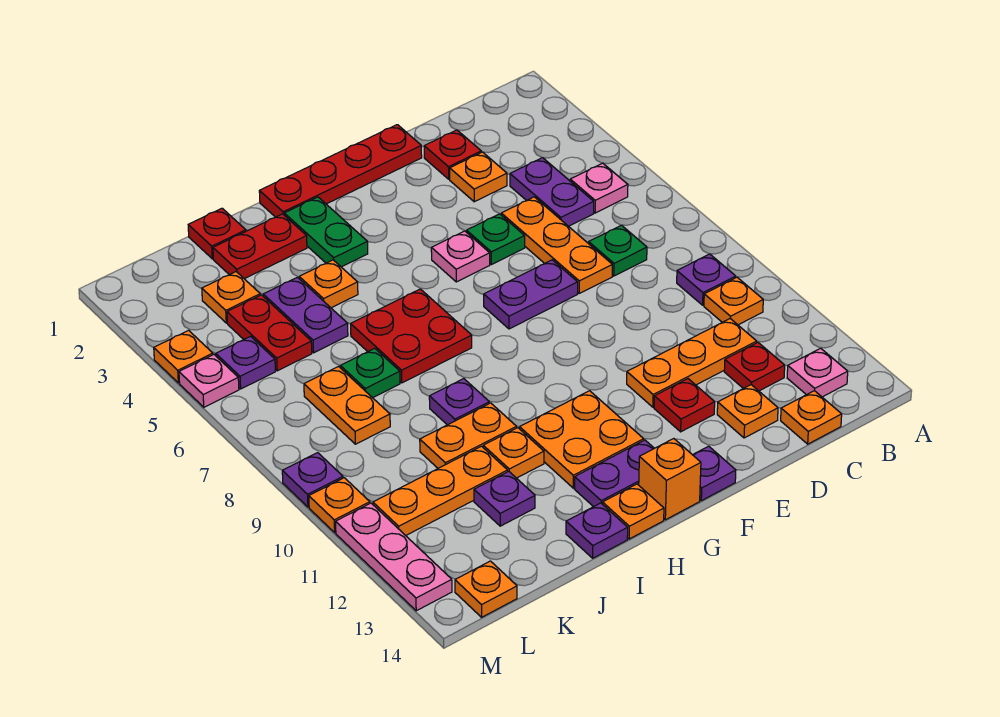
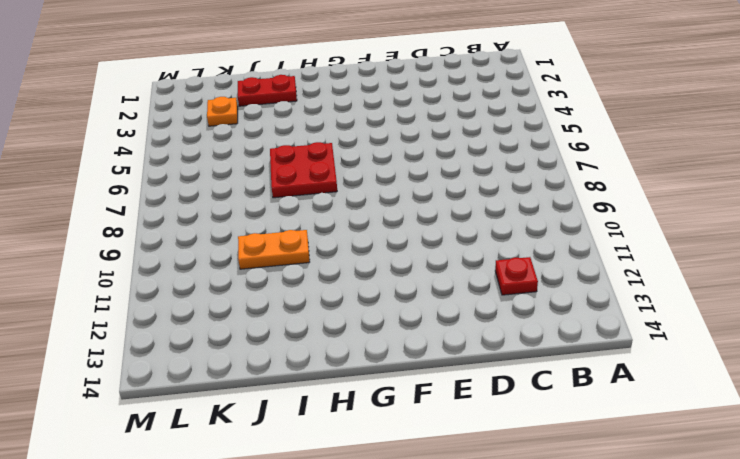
none -> pink plate B5 level 1
none -> purple plate B9 level 1
none -> orange plate B10 level 1
none -> pink plate B13 level 1

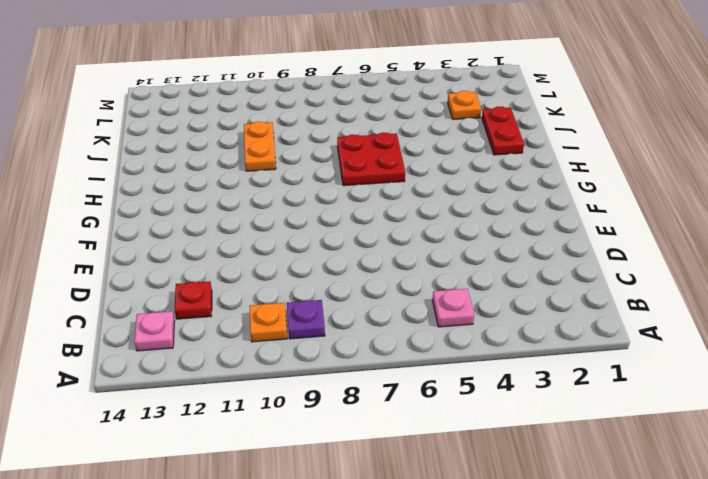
none -> purple plate C4:C5 level 1
none -> green plate C7 level 1
none -> orange plate C11:E11 level 1
none -> orange plate C14 level 1

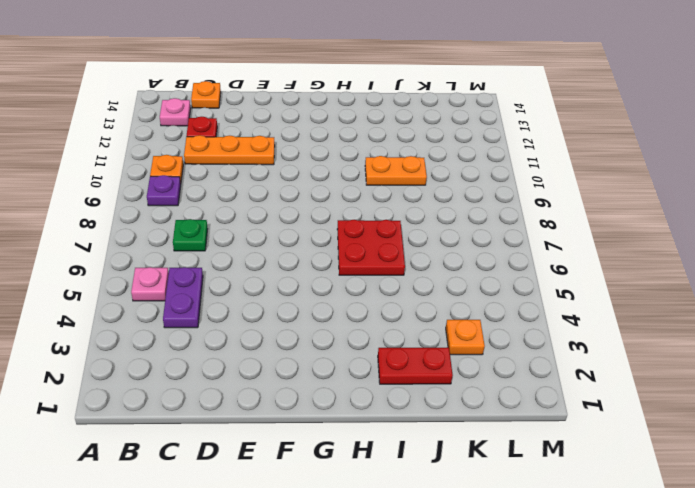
none -> red plate D2 level 1
none -> orange plate D3 level 1
none -> orange plate D5:D7 level 1
none -> orange plate D13 level 1

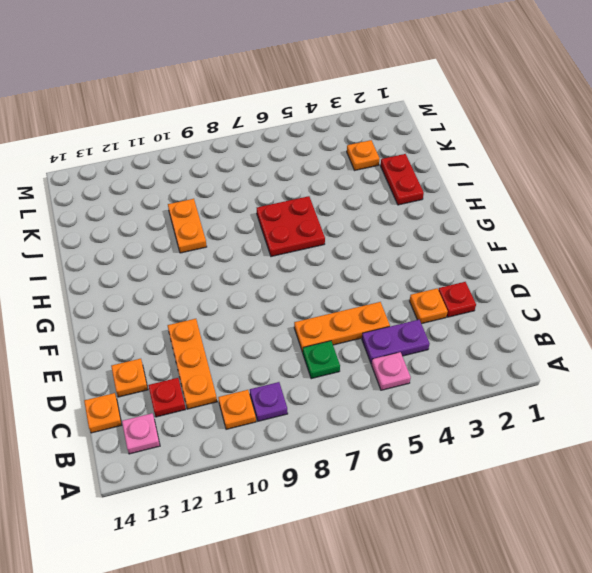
none -> red plate E1:H1 level 1
none -> green plate E5 level 1
none -> purple plate E7:F7 level 1
none -> red plate E12 level 1

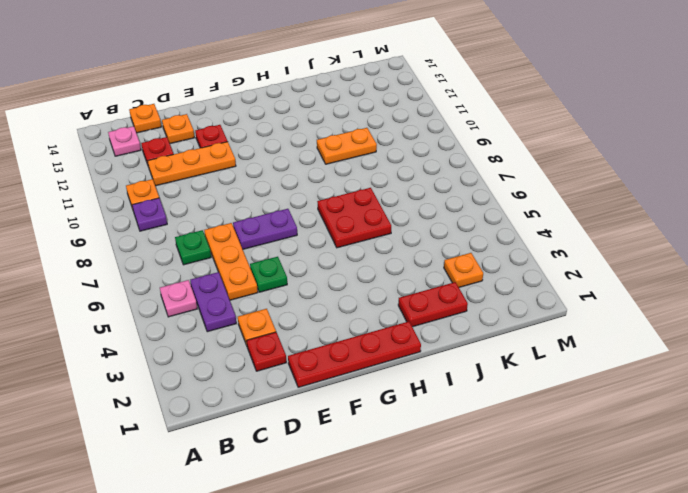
none -> pink plate F5 level 1
none -> purple plate F14 level 1
none -> orange plate G11:H12 level 1
none -> purple plate G13:H13 level 1

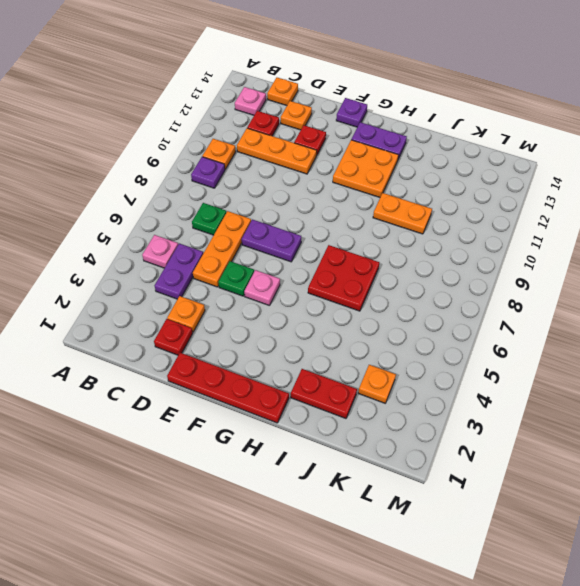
none -> orange brick G14 level 1
none -> green plate H2:H3 level 1
none -> orange plate H14 level 1
none -> orange plate I4 level 1

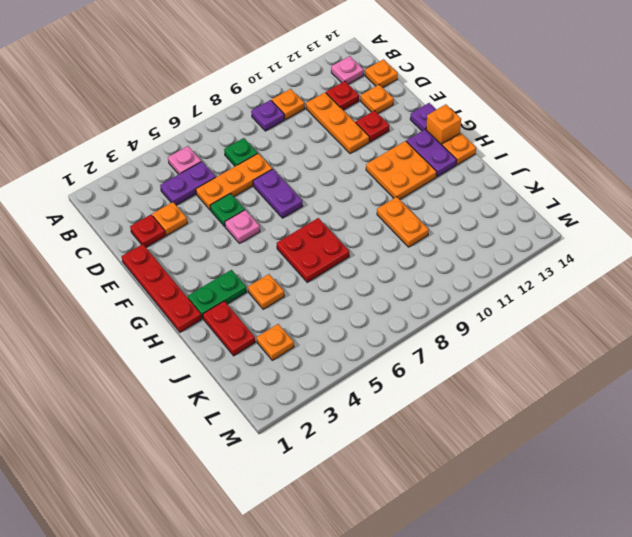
none -> purple plate I9 level 1
none -> orange plate I11 level 1
none -> purple plate I14 level 1
none -> red plate J1 level 1

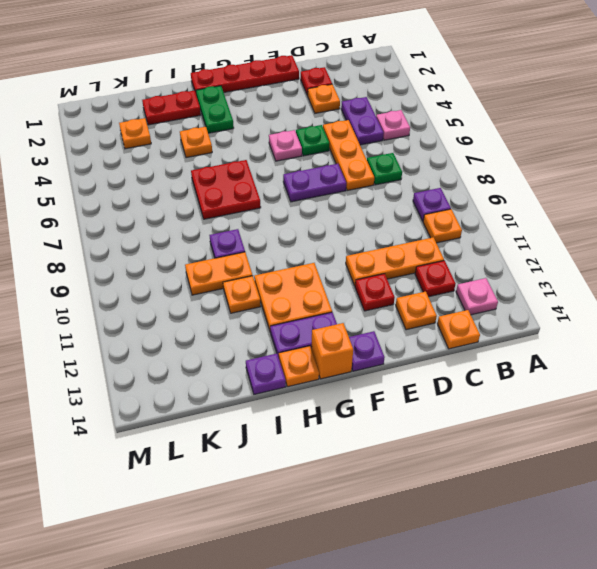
none -> red plate J1 level 1
none -> purple plate J4:J5 level 1
none -> green plate J7 level 1
none -> orange plate J11:L11 level 1

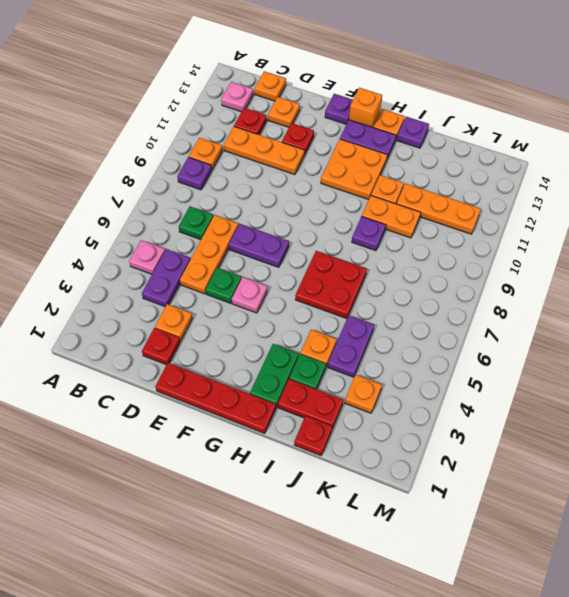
green plate I3 level 1 -> green plate J7 level 1
none -> purple plate J12 level 1
none -> red plate K4:K5 level 1
none -> orange plate K7:K8 level 1
none -> purple plate L5 level 1

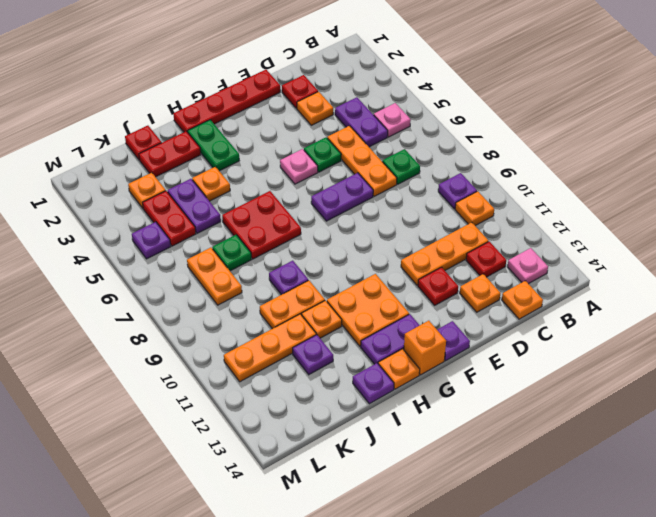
none -> orange plate L14 level 1
none -> orange plate M4 level 1
none -> pink plate M5 level 1
none -> purple plate M9 level 1

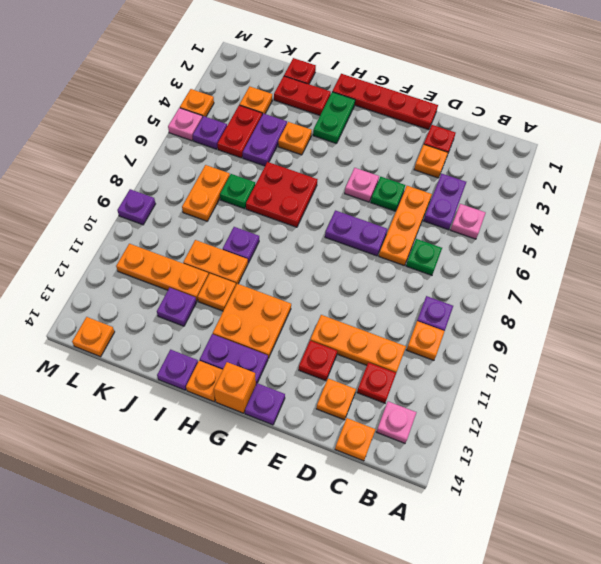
none -> orange plate M10 level 1
none -> pink plate M11:M13 level 1

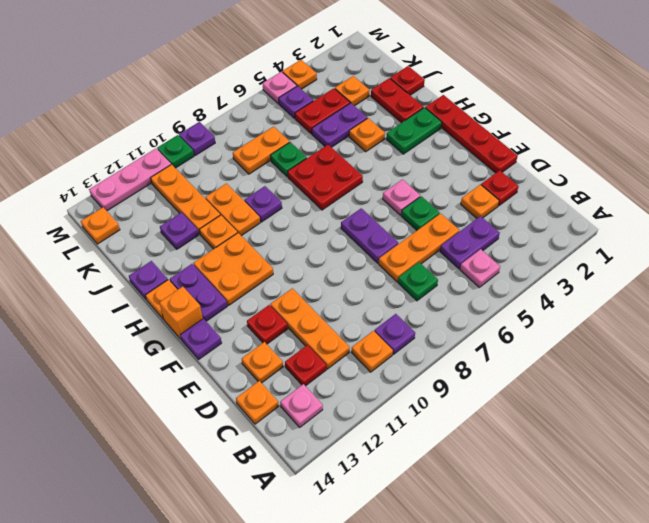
green plate M10 level 1 -> orange plate M10 level 1

